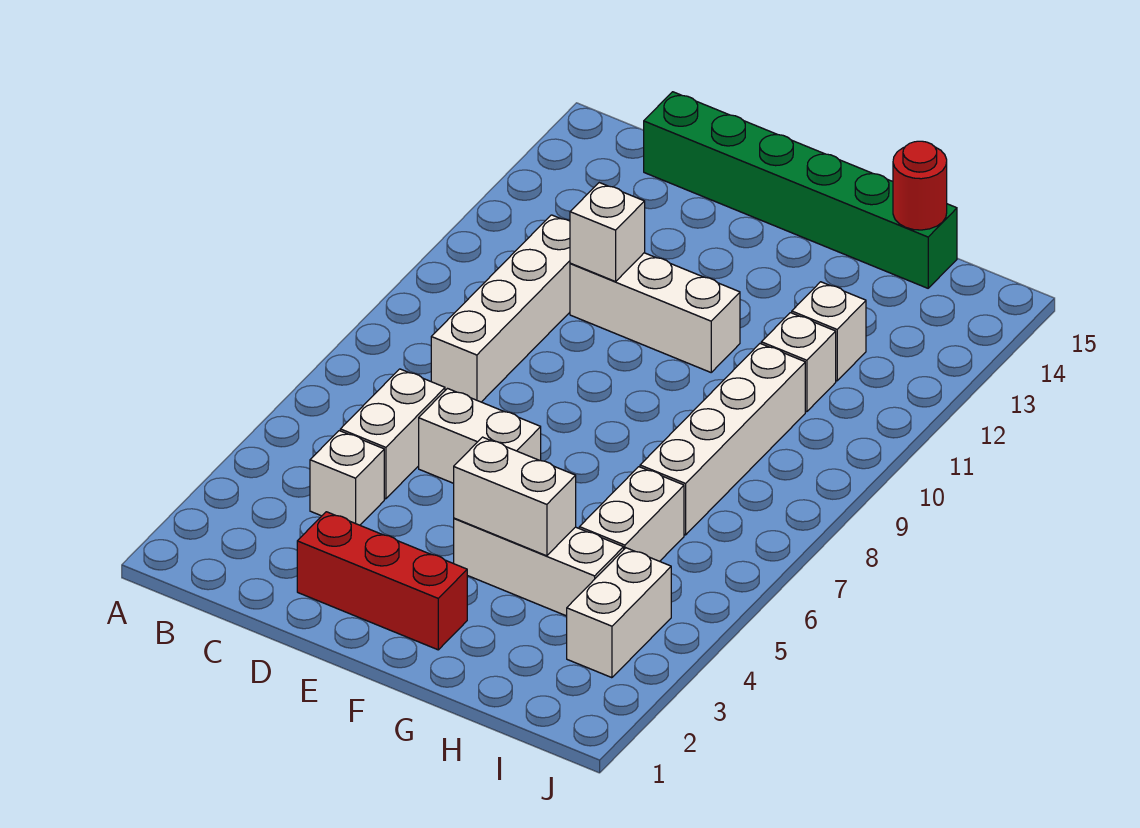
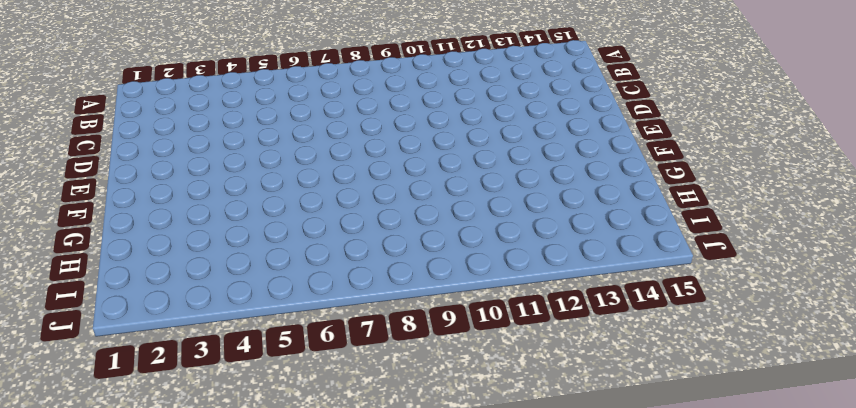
none -> white brick C4 level 1
none -> white brick C5:C6 level 1
none -> white brick C8:C11 level 1

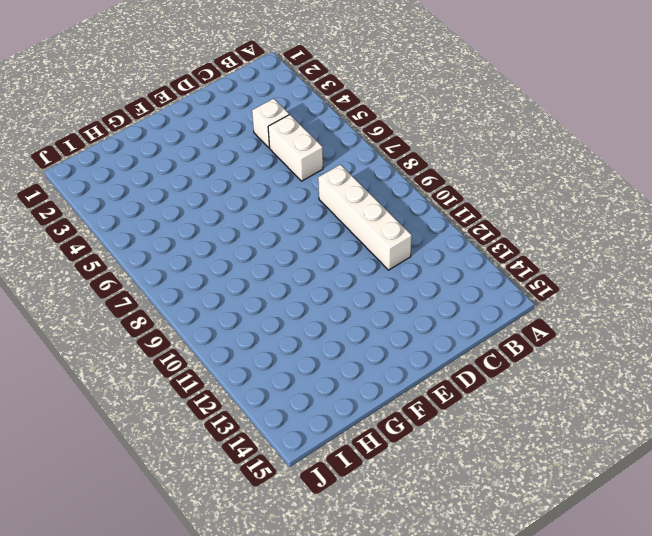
none -> green brick C15:H15 level 1
none -> red brick D2:F2 level 1
none -> white brick D6:E6 level 1

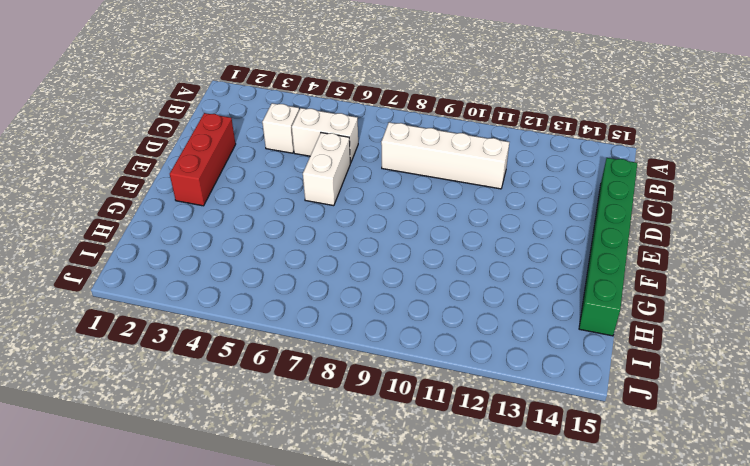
none -> white brick D11:F11 level 1
none -> white brick F4:H4 level 1
none -> white brick H5:H6 level 1

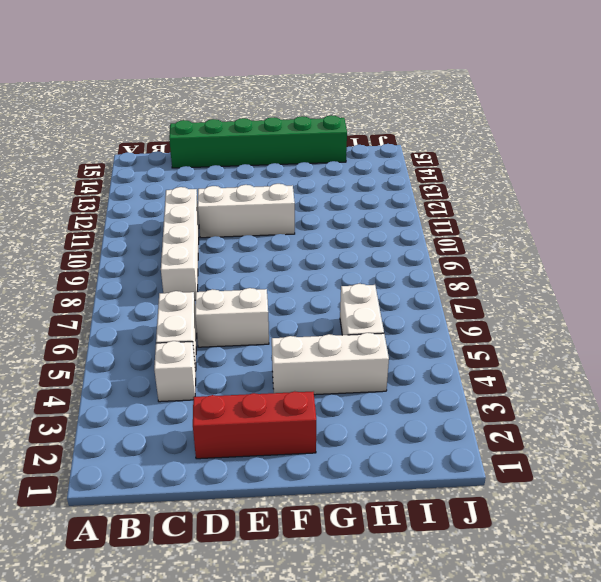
none -> white brick H7:H10 level 1
none -> white brick H11 level 1
none -> white brick H12 level 1

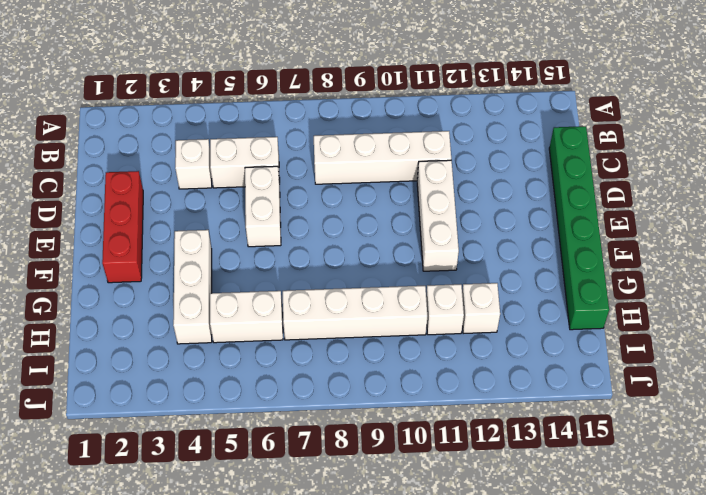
none -> white brick I3:I4 level 1
none -> white brick D11 level 2
none -> white brick F4:G4 level 2

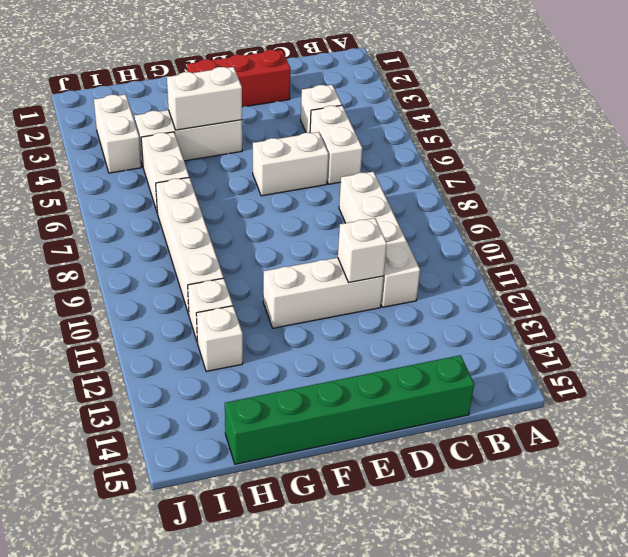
none -> red round brick H15 level 2

